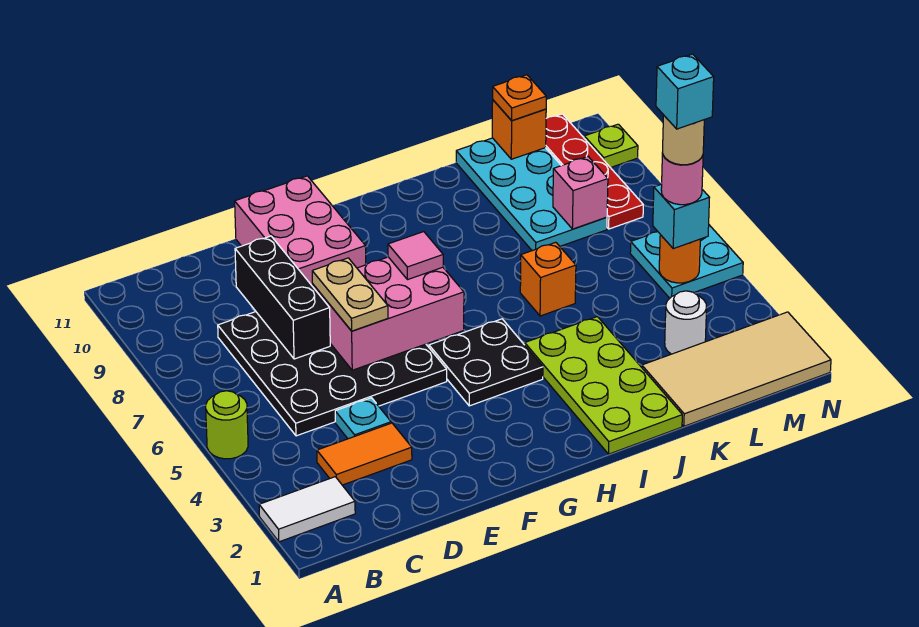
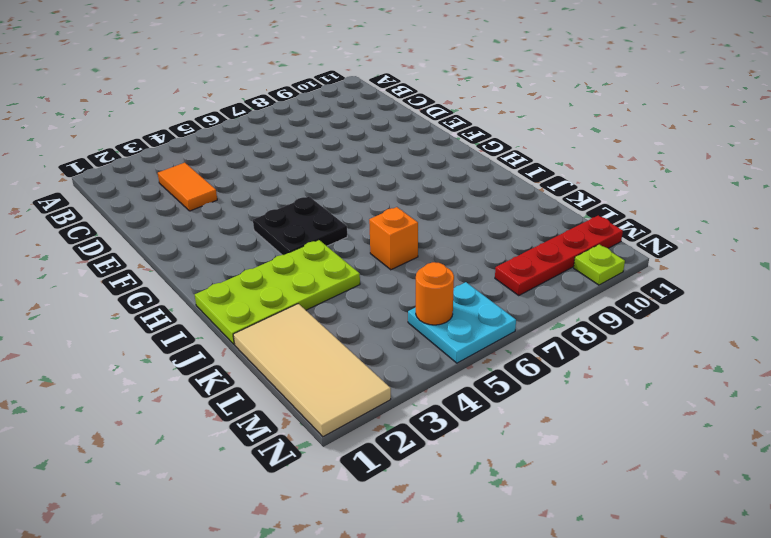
none -> white tile A2:B2 level 1
none -> lime round brick A5 level 1
none -> black plate C5:F8 level 1

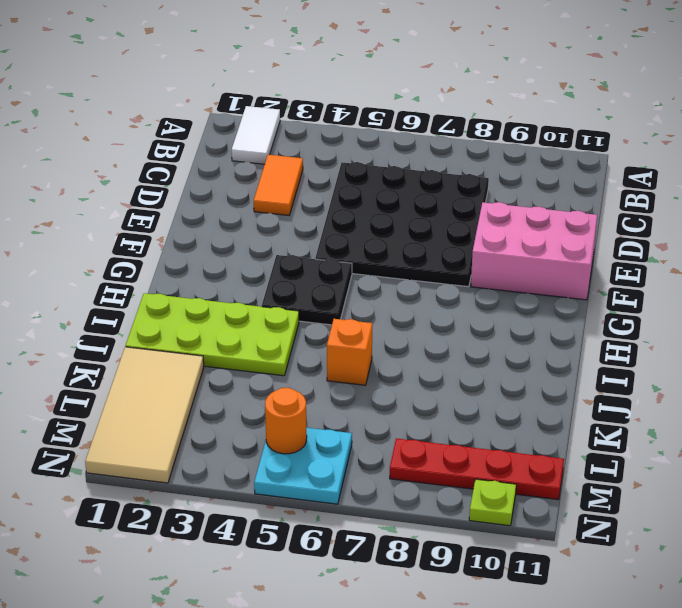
none -> lime round brick A5 level 1
none -> cyan plate D4 level 1
none -> cyan plate K8:L11 level 1

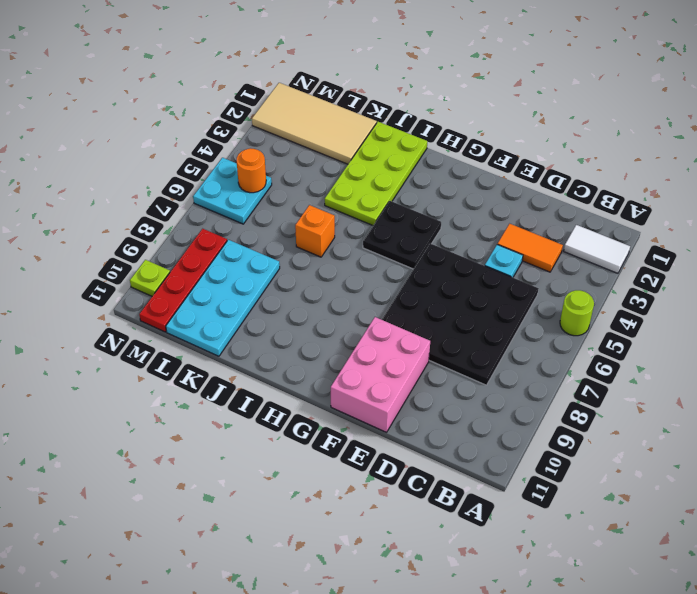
none -> white round brick L3 level 1
none -> black brick D7:D9 level 2
none -> pink brick E6:G7 level 2

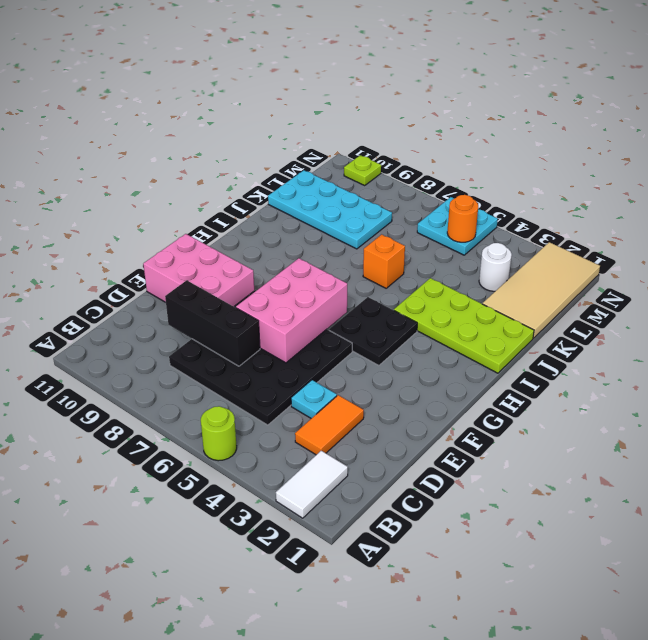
none -> red plate M8:M11 level 1
none -> pink brick L8 level 2
none -> orange brick L11 level 2

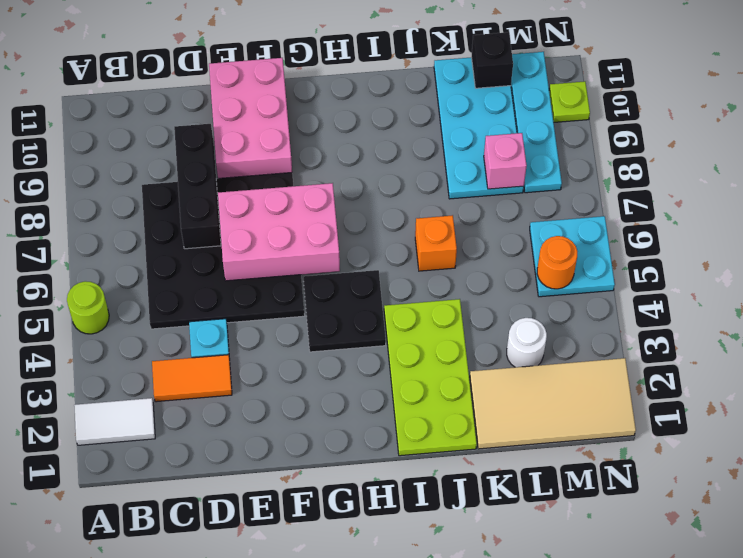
black brick L11 level 2 -> orange brick L11 level 2
cyan plate M8:M11 level 1 -> red plate M8:M11 level 1
none -> tan plate E6:E7 level 3
none -> pink tile G7 level 3
none -> orange plate L11 level 3

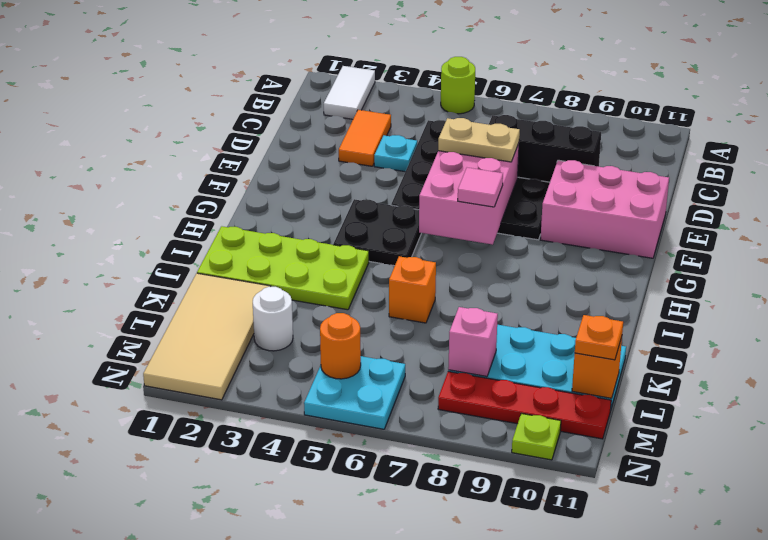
none -> cyan brick M5 level 3
none -> pink round brick M5 level 4
none -> tan round brick M5 level 5

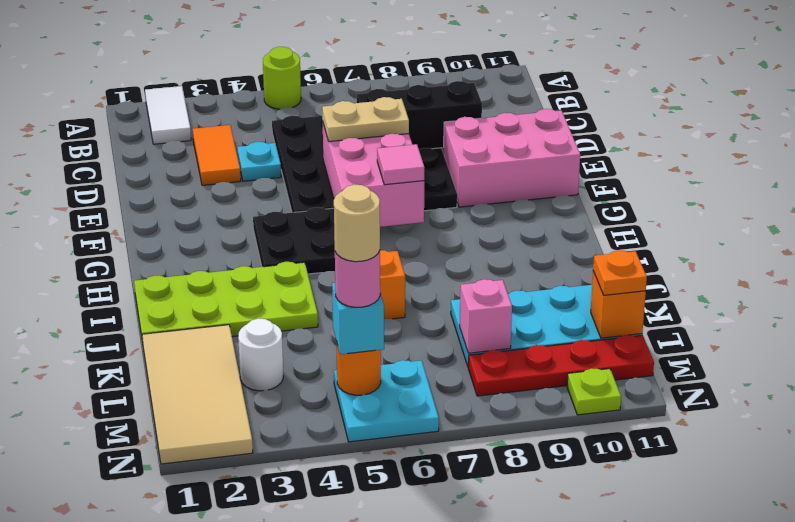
none -> cyan brick M5 level 6

